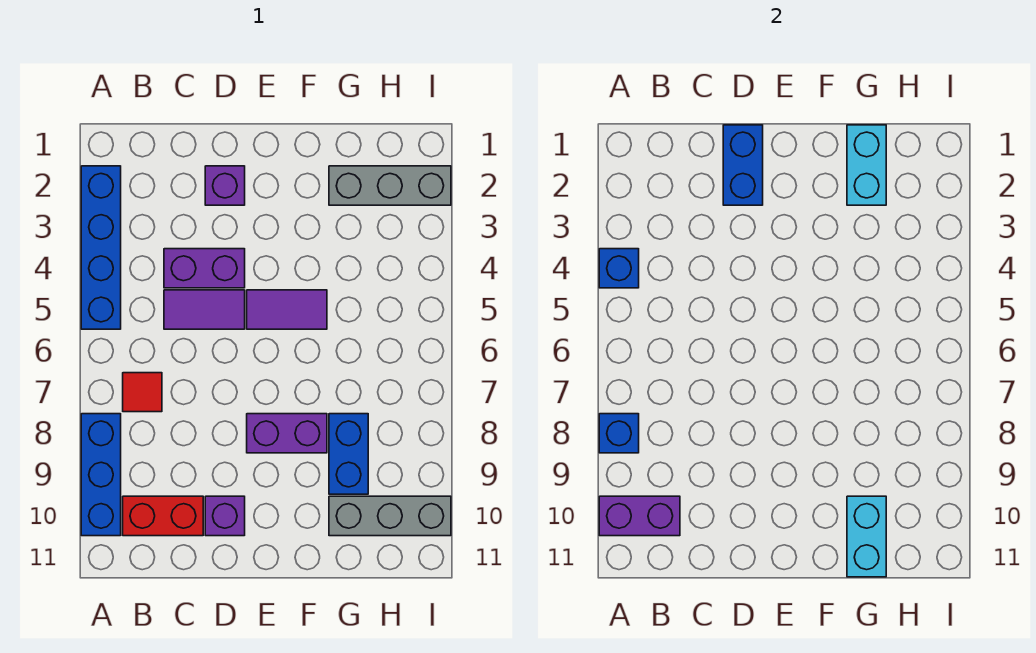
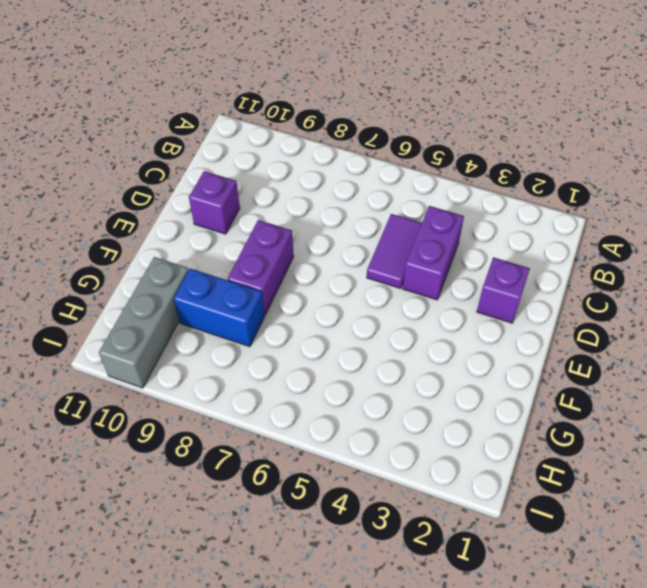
none -> blue brick A2:A5 level 1
none -> blue brick A8:A10 level 1
none -> red tile B7 level 1

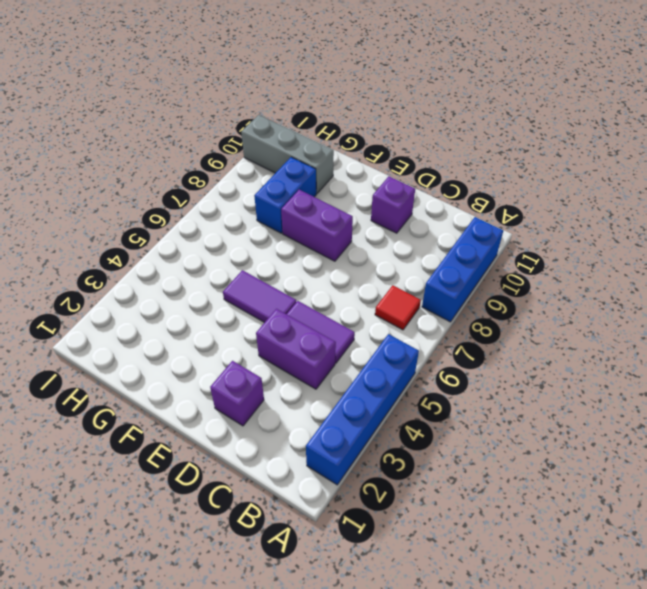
none -> red brick B10:C10 level 1
none -> grey brick G2:I2 level 1
none -> blue brick A4 level 2

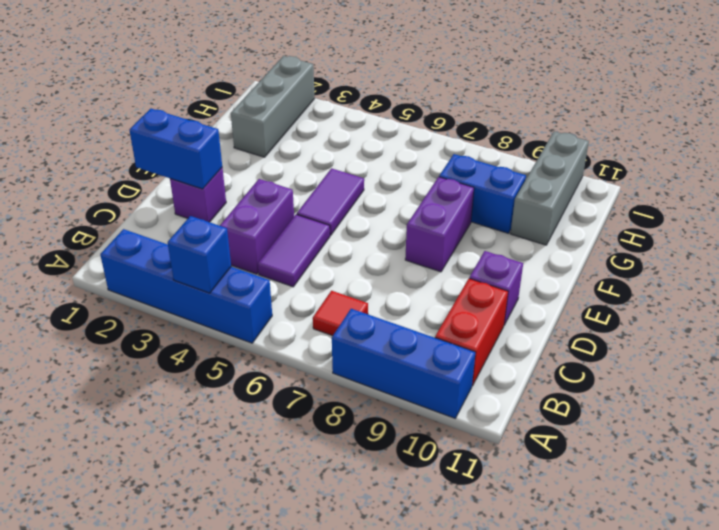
none -> blue brick A8 level 2
none -> purple brick A10:B10 level 2
none -> cyan brick G1:G2 level 2

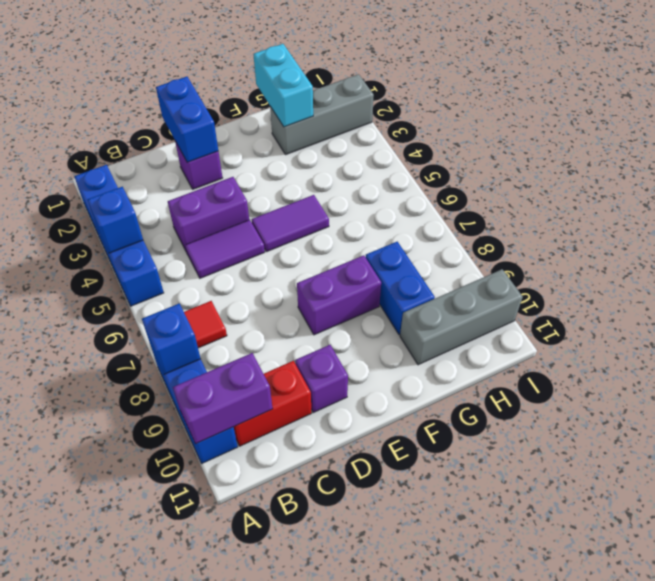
none -> cyan brick G10:G11 level 2

